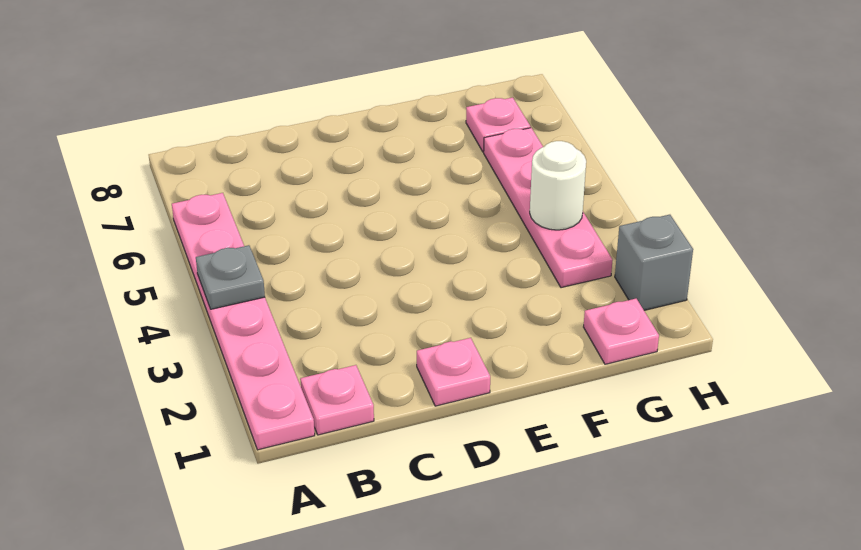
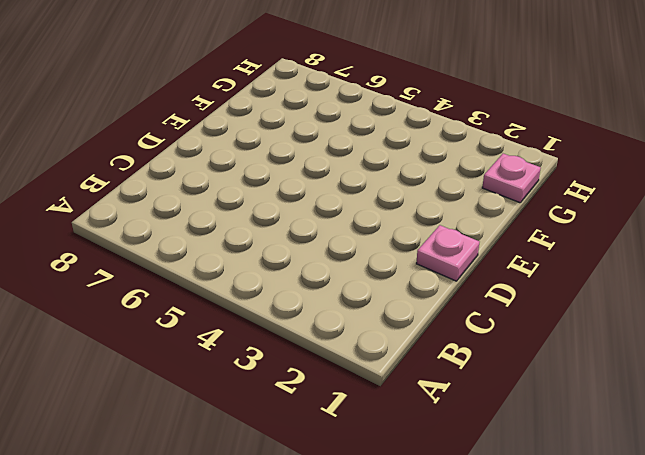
none -> pink plate A1:A6 level 1
none -> pink plate B1 level 1

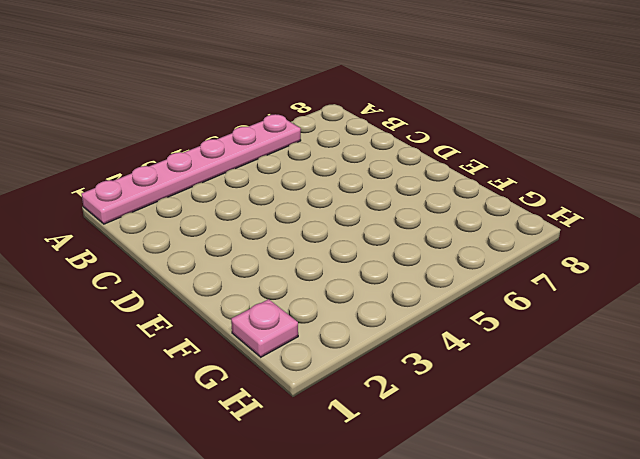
none -> pink plate B1 level 1
none -> pink plate D1 level 1

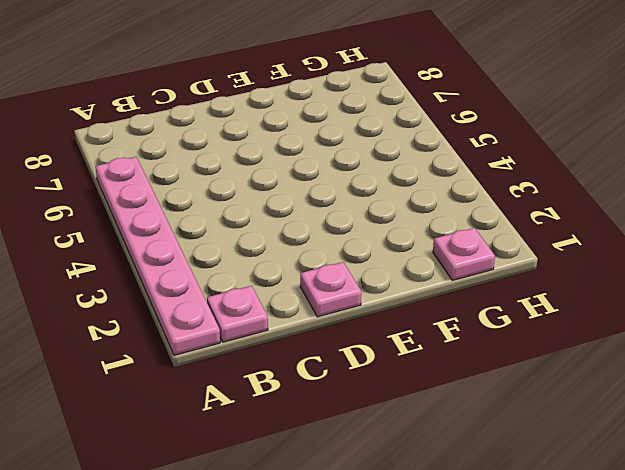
none -> pink plate G3:G6 level 1
none -> pink plate G7 level 1

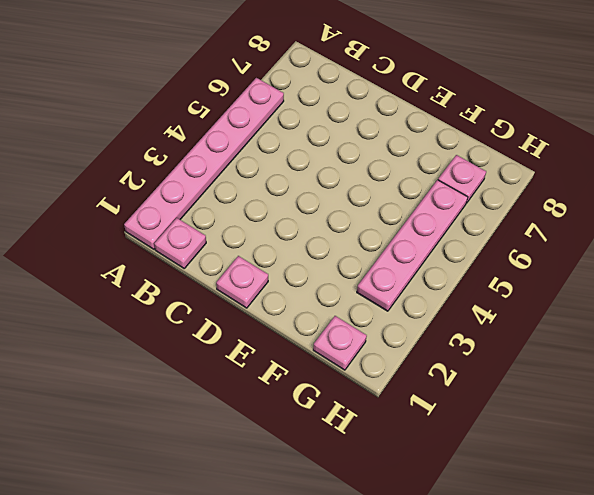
none -> grey brick H2 level 1
none -> grey plate A4 level 2

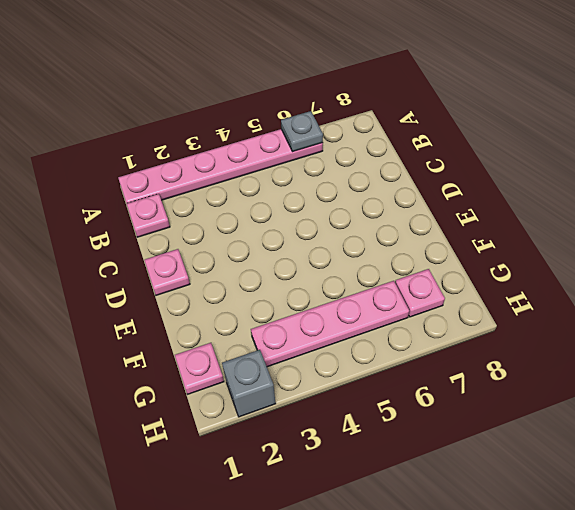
grey plate A6 level 2 -> grey plate A4 level 2
none -> white round brick G4 level 2

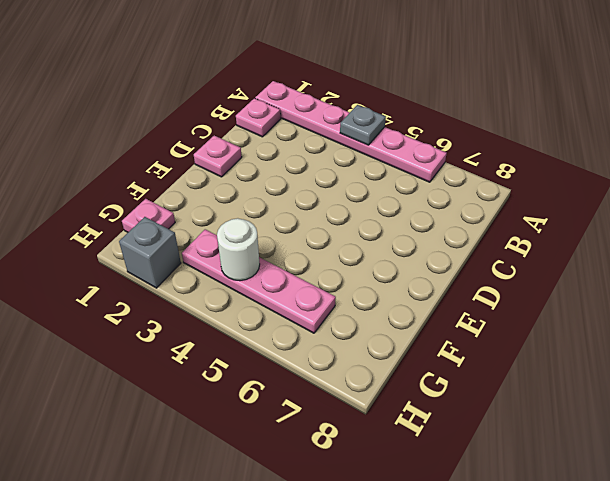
none -> pink plate G7 level 1

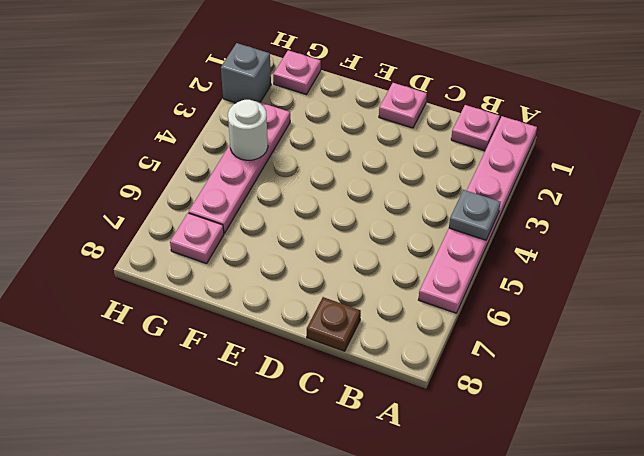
brown plate C8 level 1 -> none

